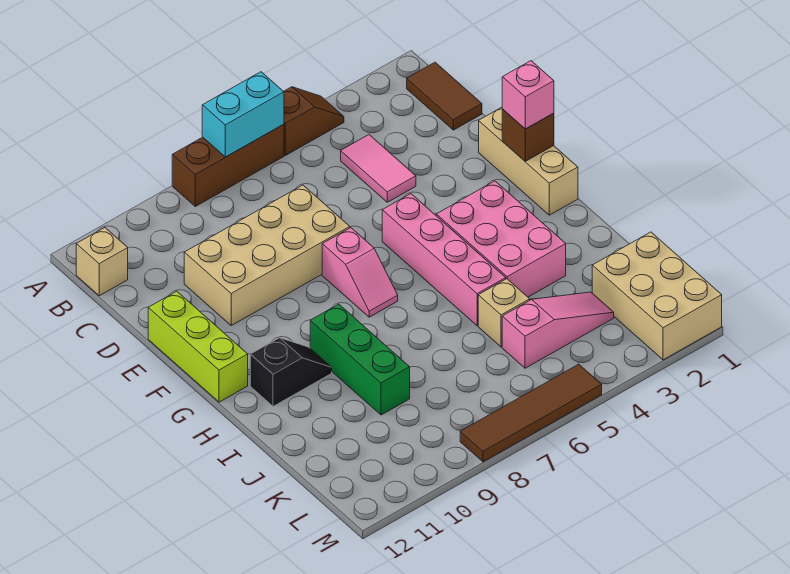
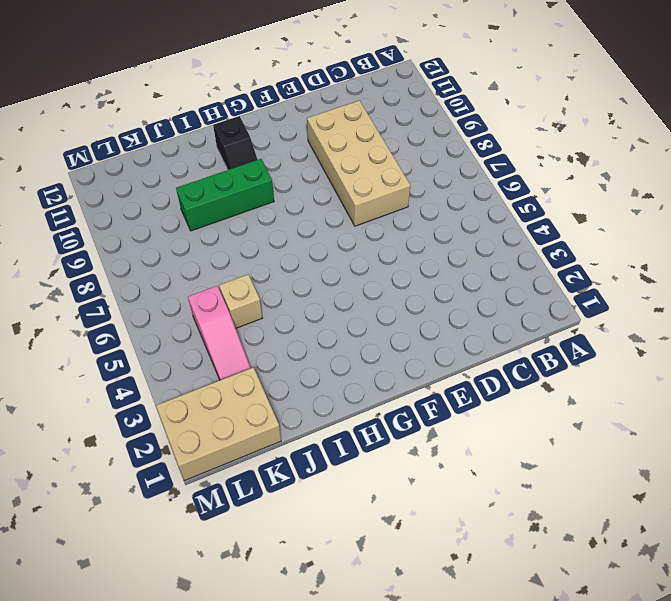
none -> brown slope A4:A5 level 1 top 5
none -> brown brick A6:A8 level 1
none -> brown tile B1:C1 level 1

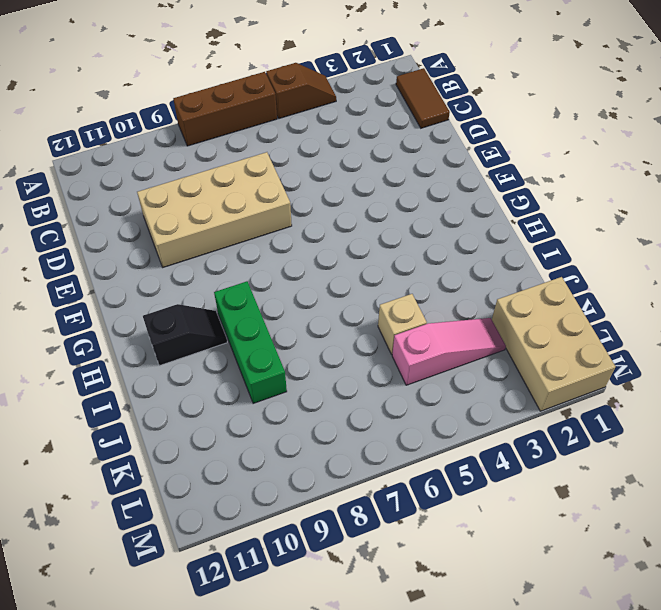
none -> tan brick B12 level 1
none -> pink tile C4:D4 level 1
none -> tan brick E1:G1 level 1

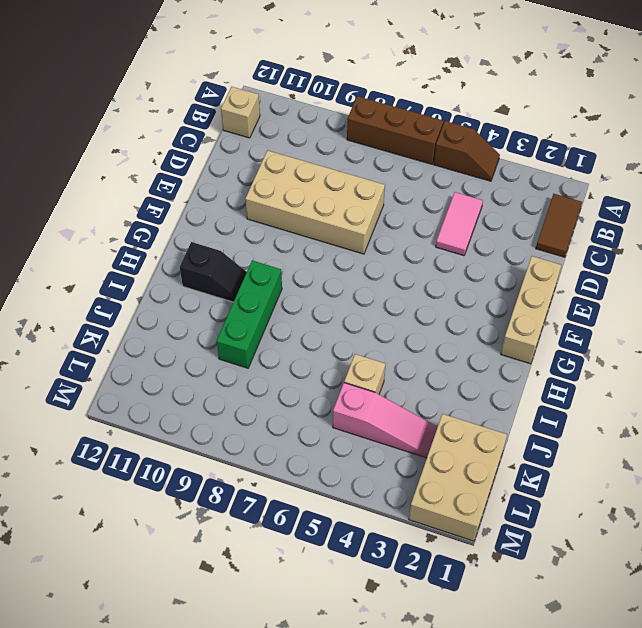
none -> lime brick E12:G12 level 1
none -> pink brick F5:I5 level 1
none -> pink slope F7:G7 level 1 top F

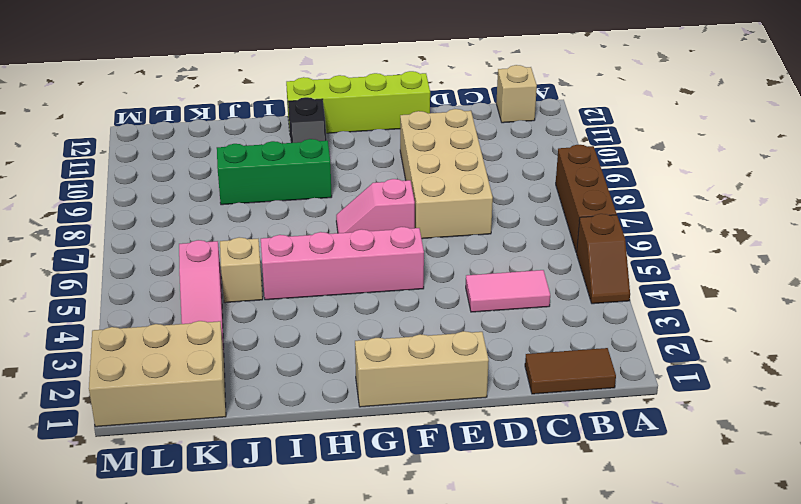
lime brick E12:H12 level 1 -> lime brick E12:G12 level 1
none -> pink brick G3:I4 level 1
none -> brown tile M5:M8 level 1
none -> cyan brick A6:A7 level 2

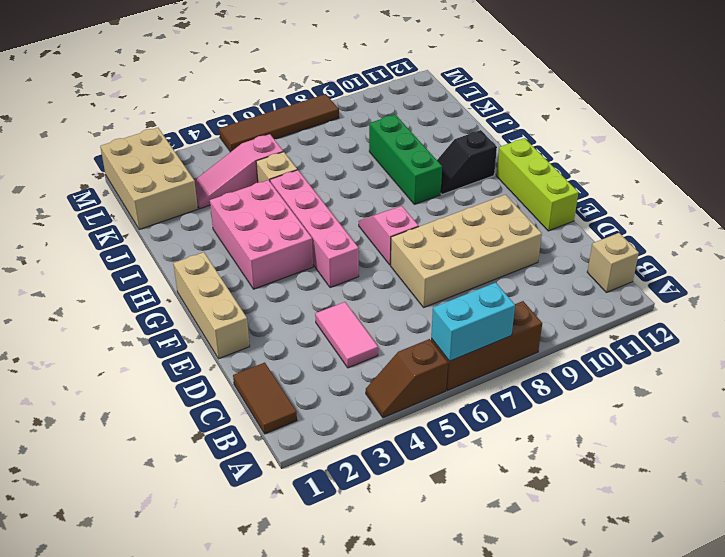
none -> brown brick F1 level 2
none -> pink brick F1 level 3

